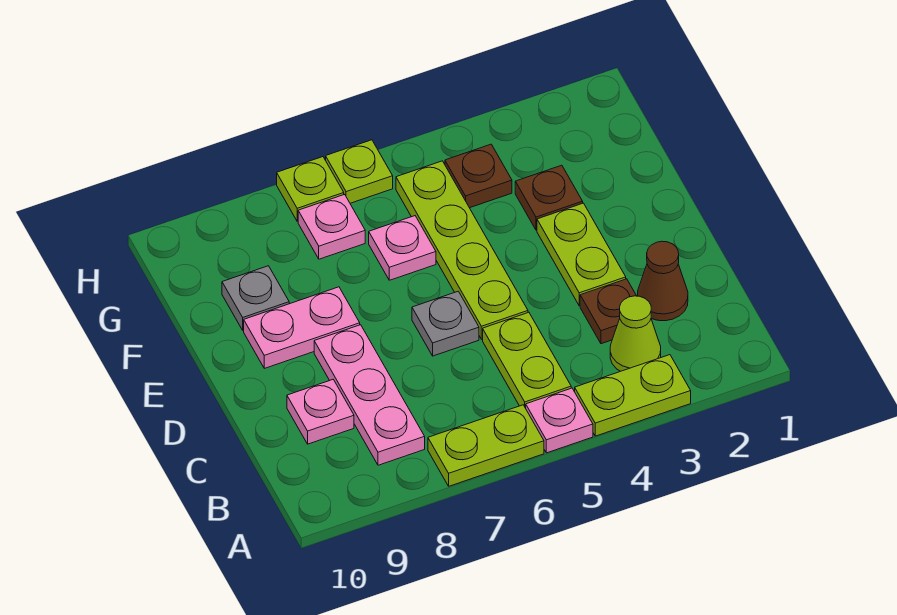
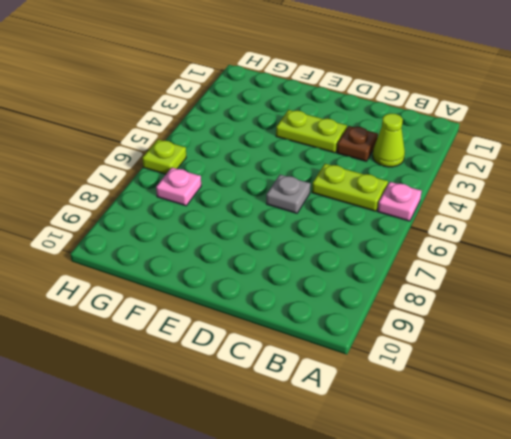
none -> lime plate A3:A4 level 1
none -> lime plate A6:A7 level 1
none -> pink plate B8:D8 level 1

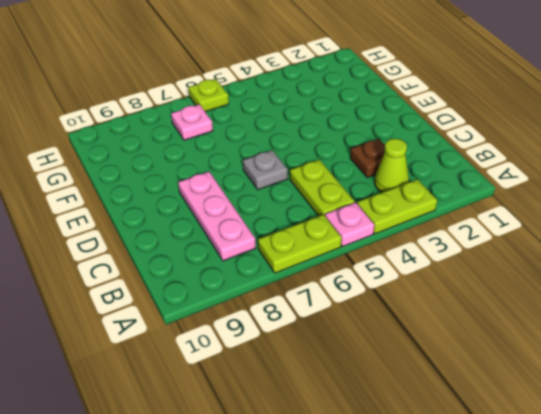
none -> brown cone C2 level 1
none -> pink plate C9 level 1
none -> lime plate D3:E3 level 1

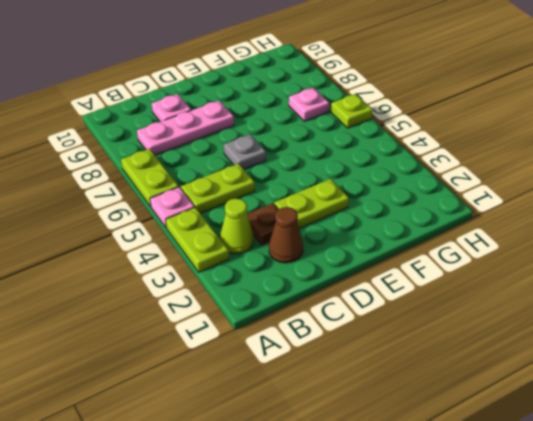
none -> lime plate D5:G5 level 1
none -> pink plate E8:E9 level 1
none -> brown plate F3 level 1

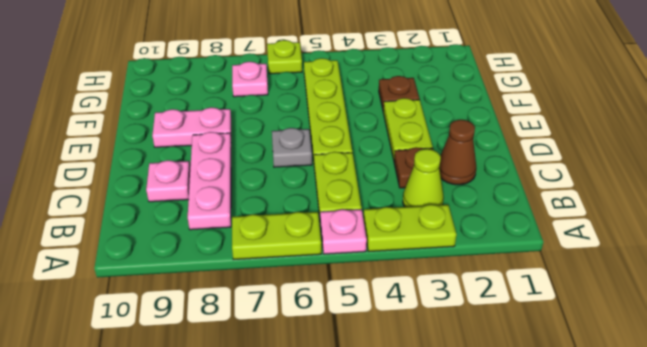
none -> pink plate F6 level 1
none -> grey plate F9 level 1
none -> brown plate G4 level 1

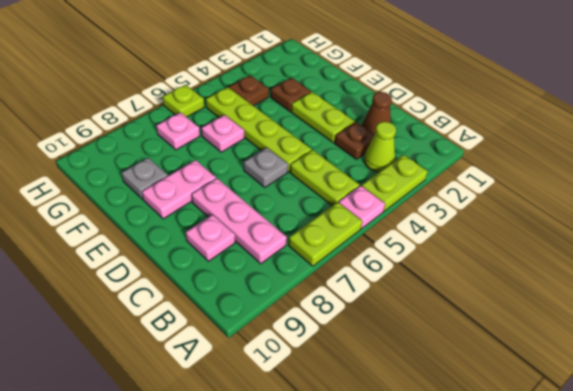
none -> lime plate H7 level 1

